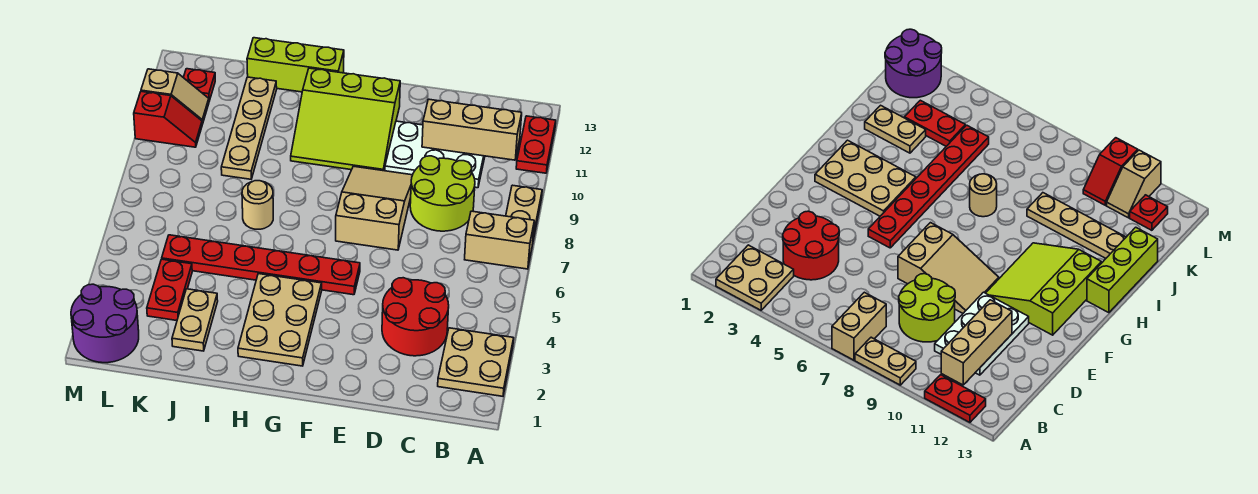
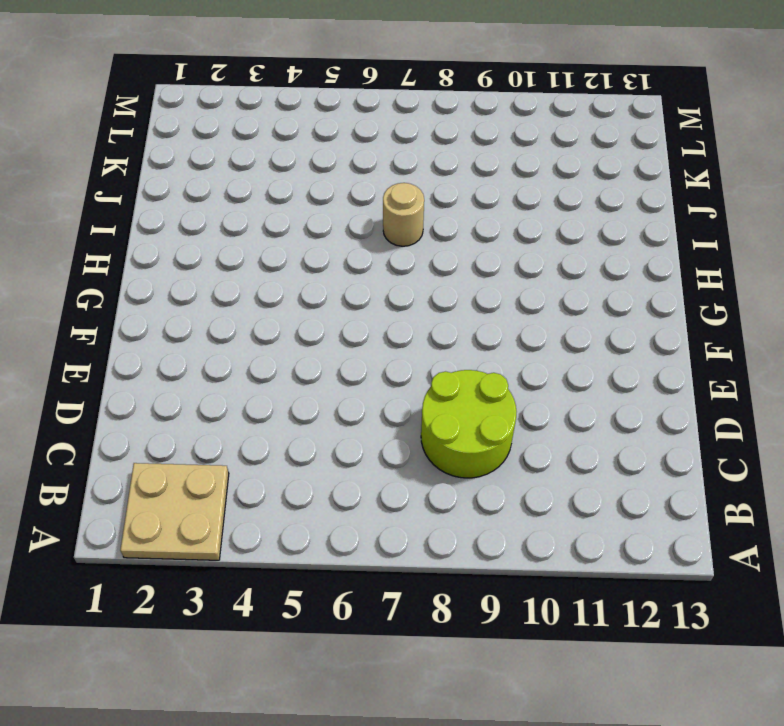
none -> tan brick A7:B7 level 1
none -> tan plate A8:A9 level 1
none -> red plate A11:A12 level 1

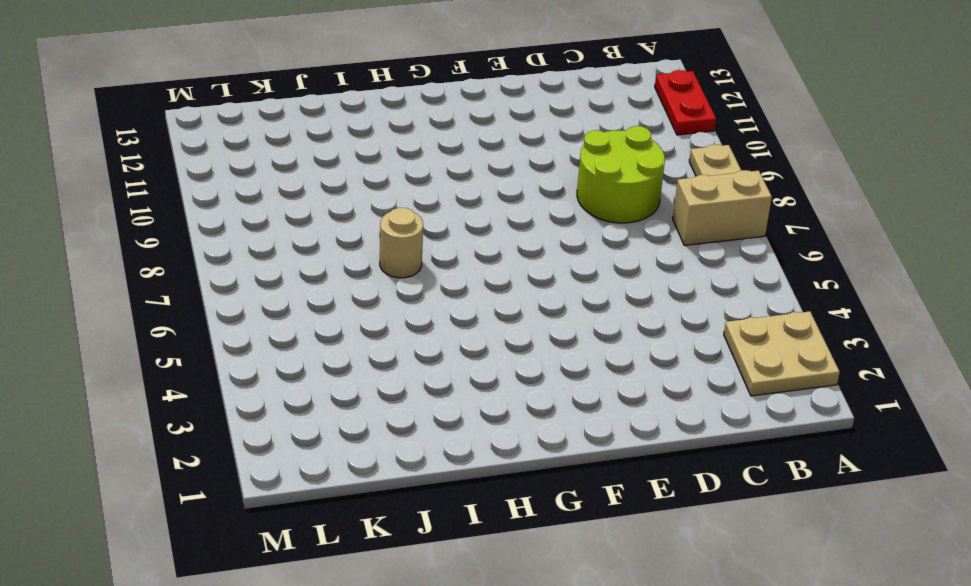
none -> red round brick C3:D4 level 1
none -> white plate C10:E11 level 1
none -> tan slope E7:F9 level 1 top 7

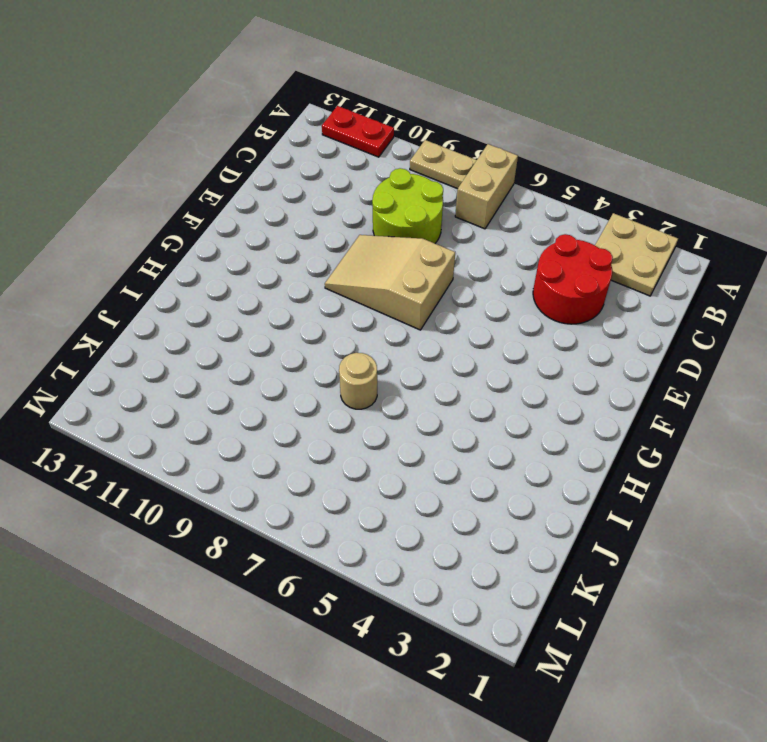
none -> white plate C10:E11 level 1
none -> red plate F5:K5 level 1
none -> lime slope F10:H12 level 1 top 12

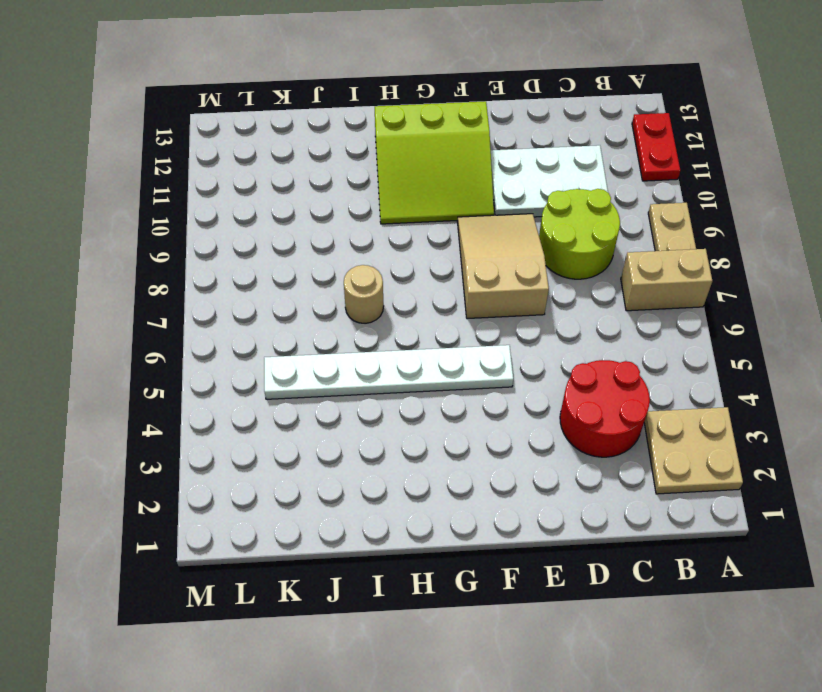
white plate F5:K5 level 1 -> red plate F5:K5 level 1
none -> tan plate G2:H4 level 1
none -> lime brick H13:J13 level 1
none -> tan plate J2:J3 level 1

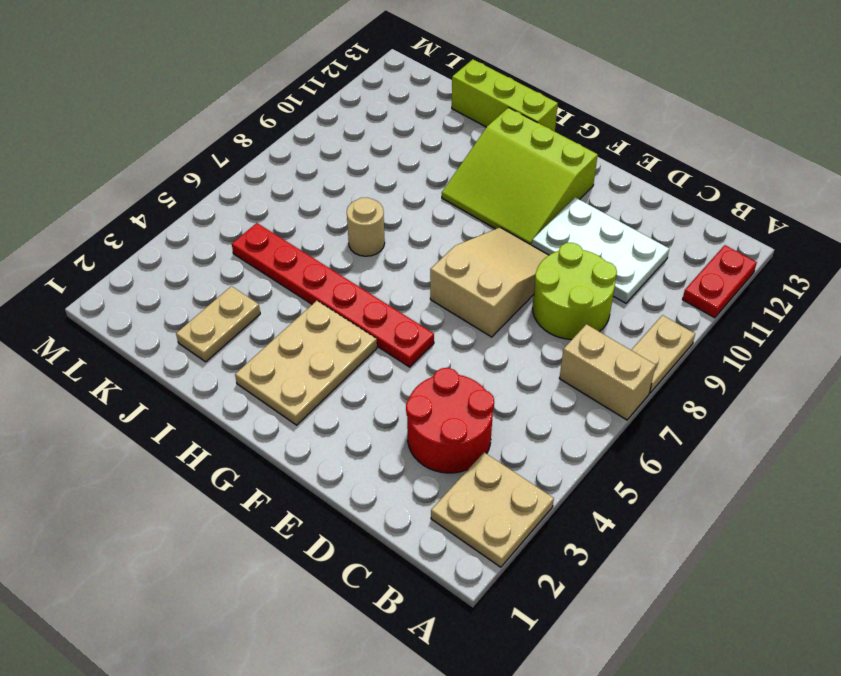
none -> tan plate J9:J12 level 1
none -> red plate K3:K4 level 1
none -> purple round brick L1:M2 level 1

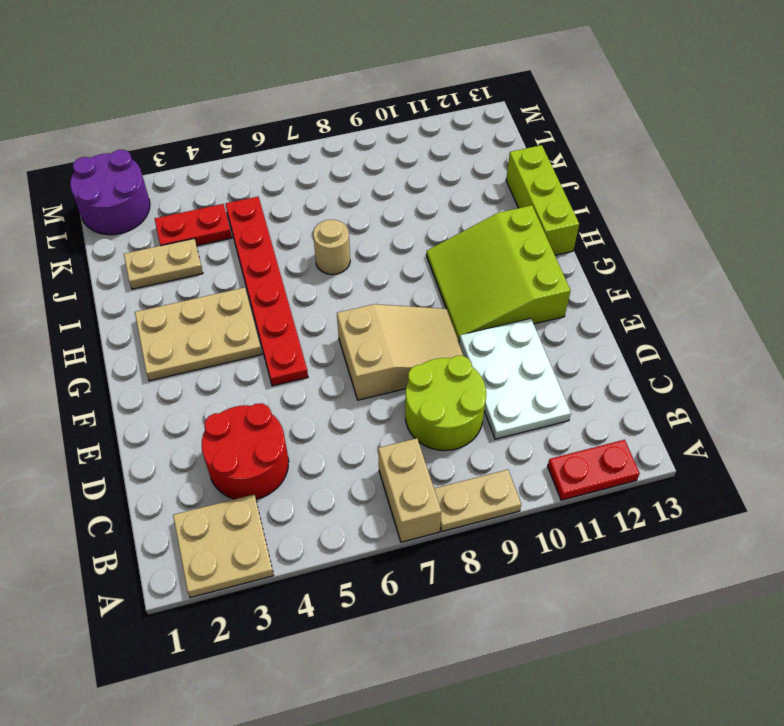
none -> tan plate J9:J12 level 1
none -> red slope L10:M10 level 1 top M
none -> tan slope L11:M11 level 1 top M

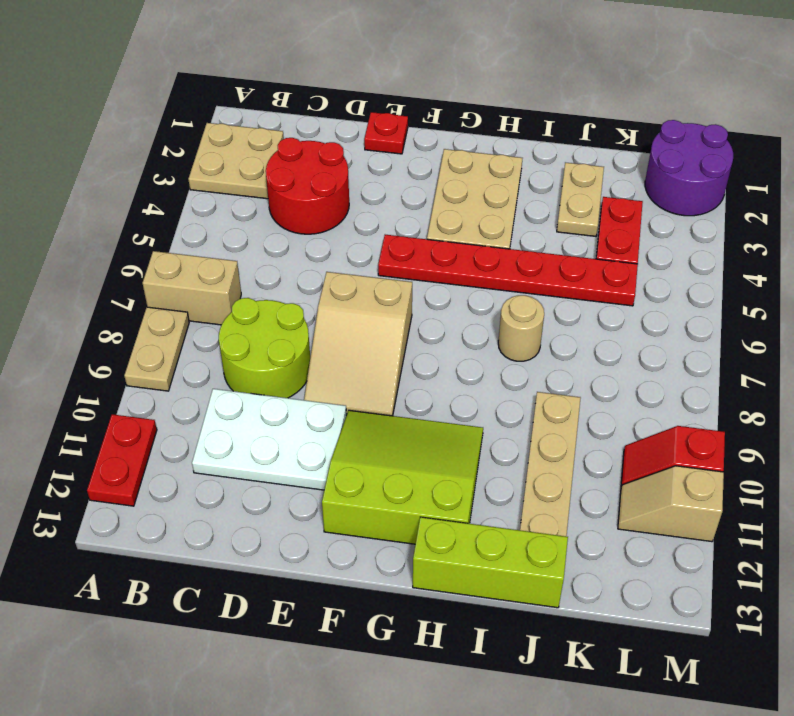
red plate E1 level 1 -> red plate L12 level 1
none -> tan brick B11:D11 level 2

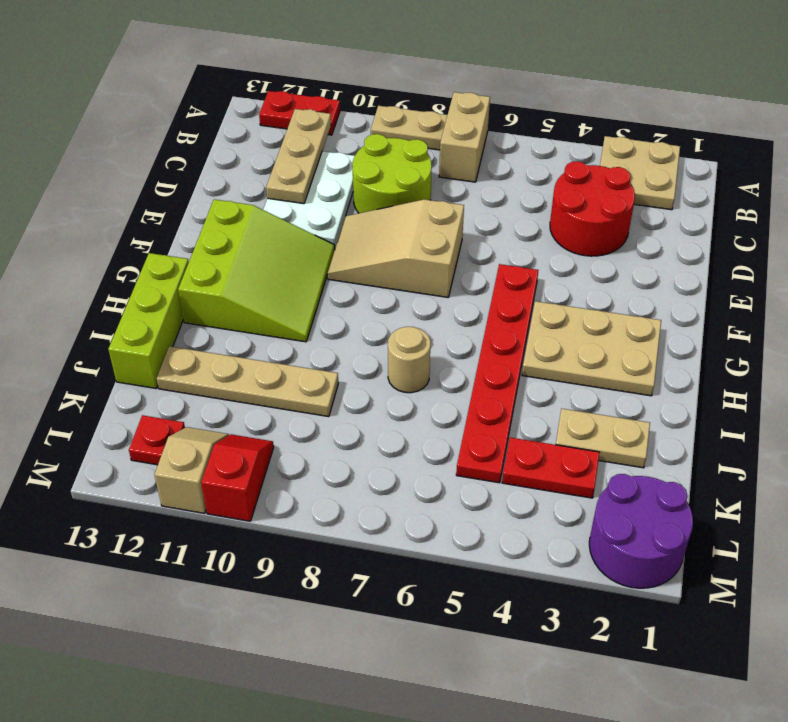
tan plate B11:D11 level 2 -> tan brick B11:D11 level 2

